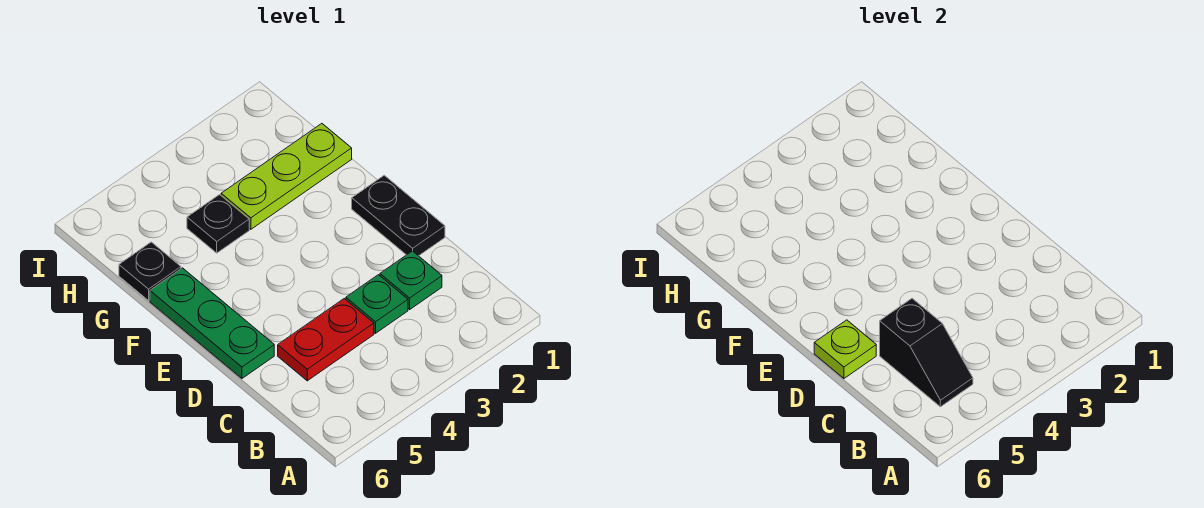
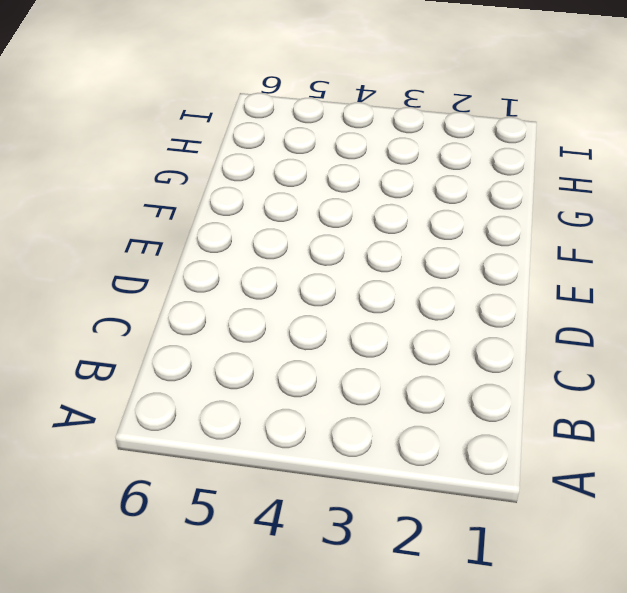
none -> green plate C2 level 1
none -> green plate C3 level 1

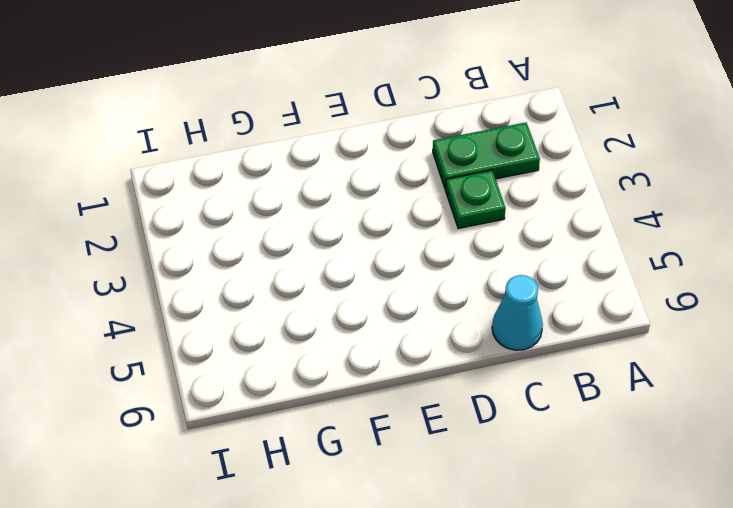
green plate B2:C2 level 1 -> green plate C2 level 1
cyan cone C6 level 1 -> none
none -> red plate C4:C5 level 1
none -> black plate D1:E1 level 1

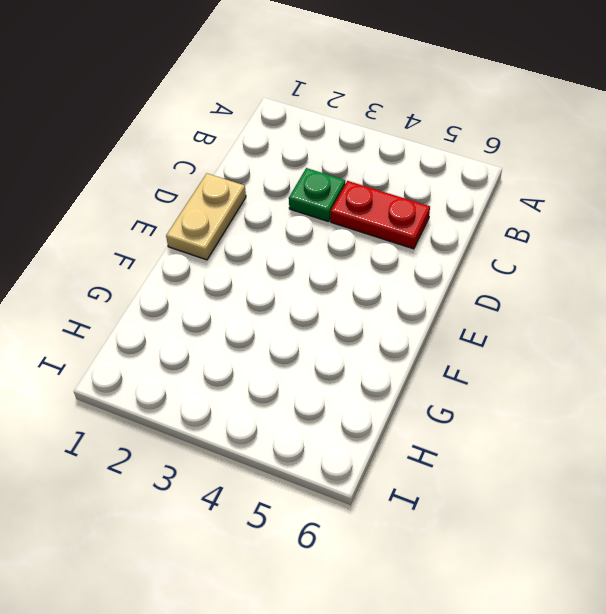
tan plate D1:E1 level 1 -> black plate D1:E1 level 1
none -> green plate C2 level 1
none -> green plate D6:F6 level 1

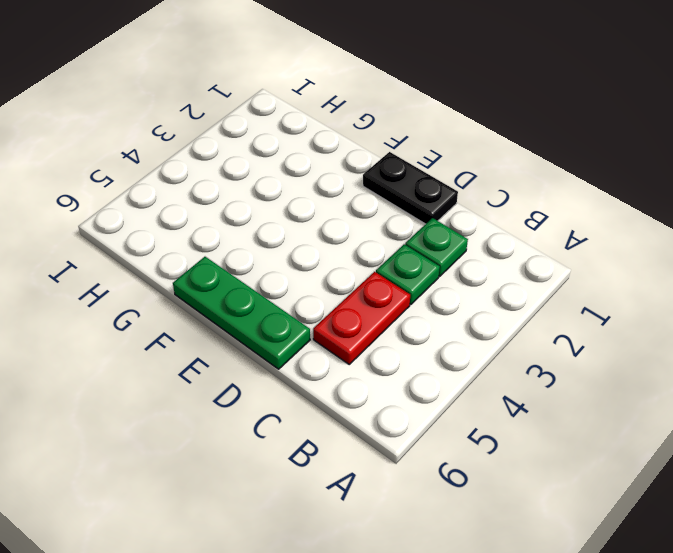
none -> lime plate G1:G3 level 1
none -> black plate G4 level 1

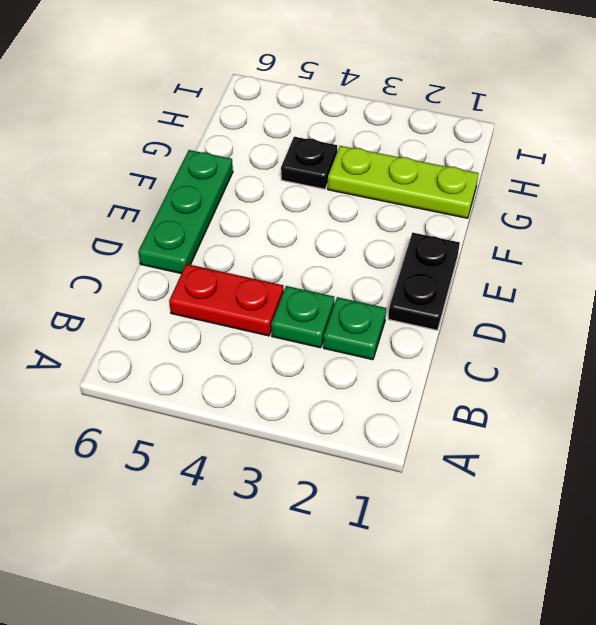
none -> black plate G6 level 1
none -> black slope B5:C5 level 2 top C

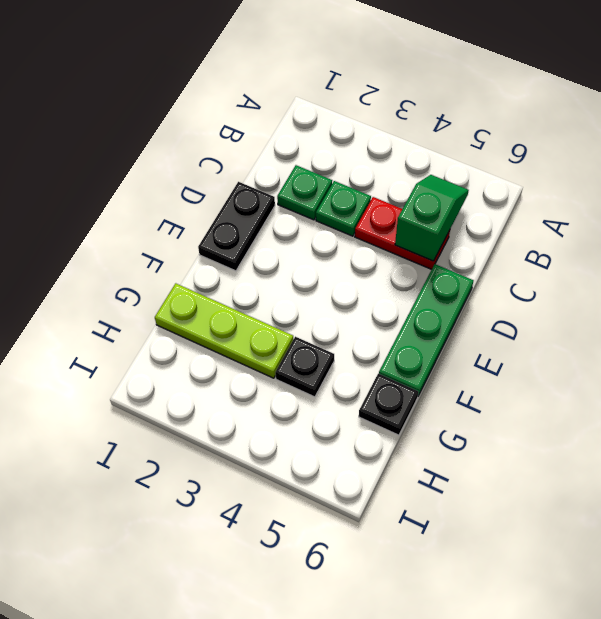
green slope B5:C5 level 2 top C -> black slope B5:C5 level 2 top C
none -> lime plate D6 level 2

